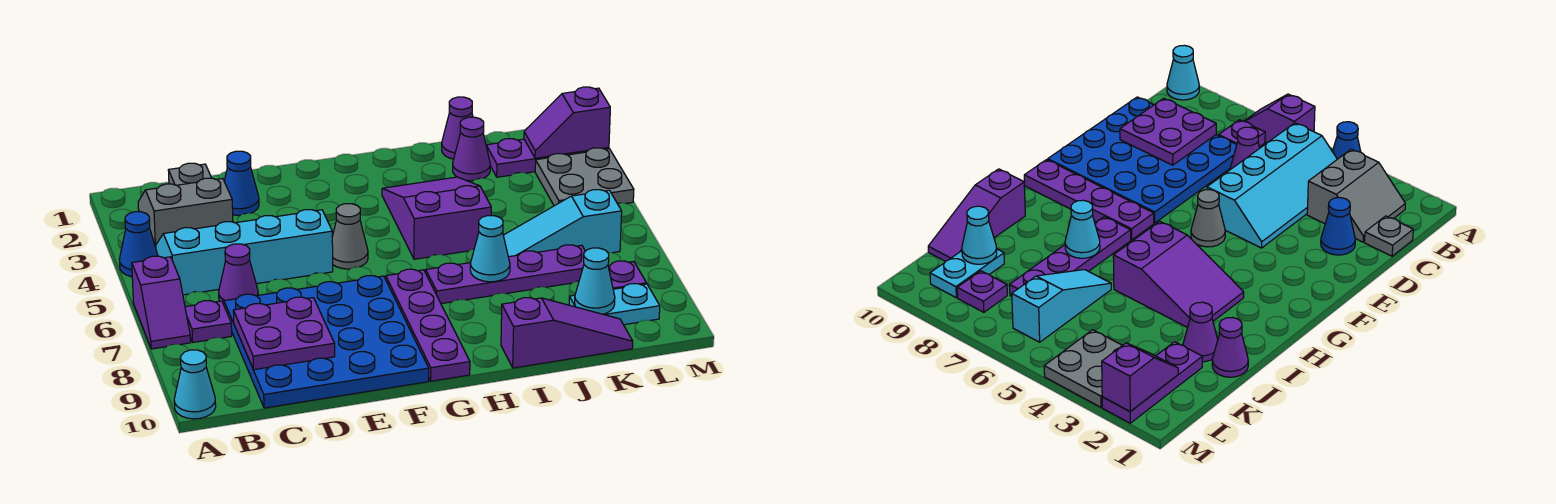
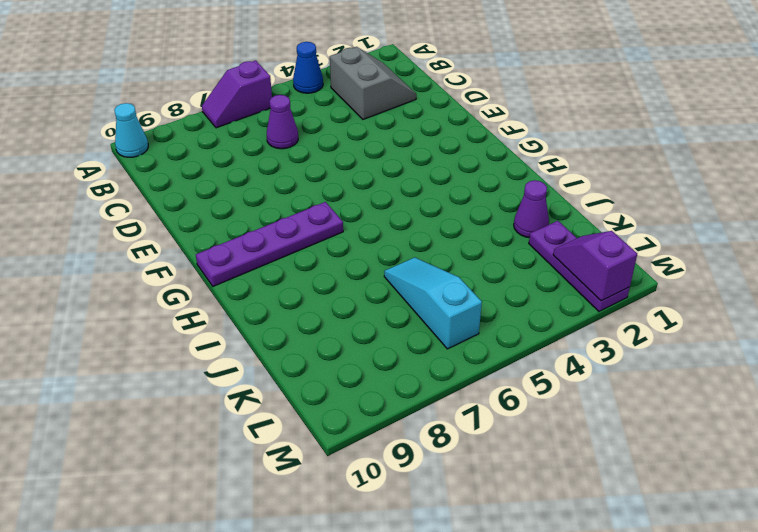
none -> cyan slope B4:E5 level 1 top 5
none -> purple plate B7 level 1
none -> grey plate C1 level 1

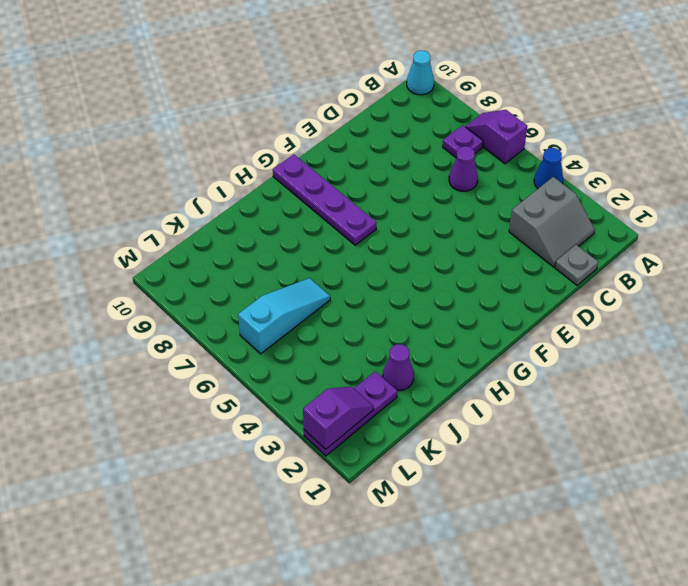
none -> cyan slope B4:E5 level 1 top 5
none -> blue plate C7:F10 level 1
none -> blue cone D2 level 1

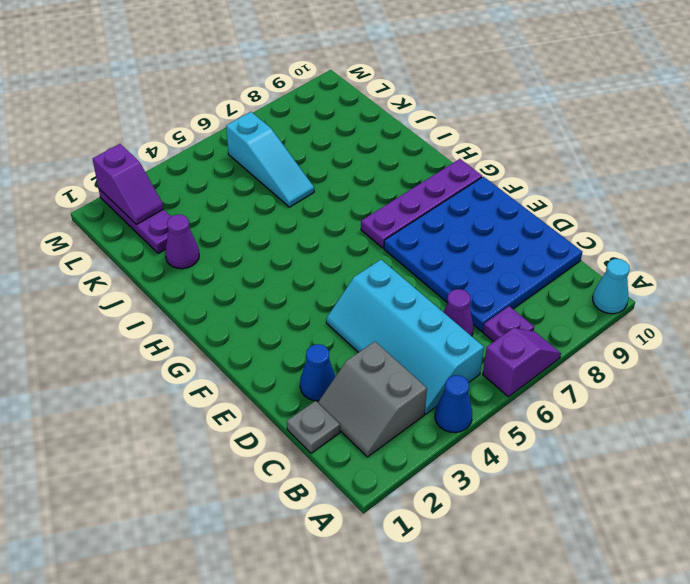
none -> grey cone F5 level 1
none -> purple slope H3:I5 level 1 top 5
none -> purple plate H7:K7 level 1

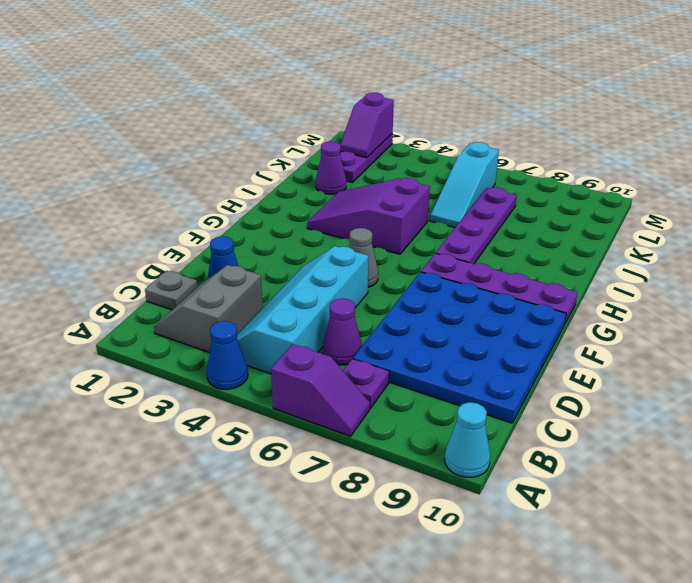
none -> purple slope I10:K10 level 1 top I
none -> purple cone J1 level 1
none -> cyan plate K9:L9 level 1

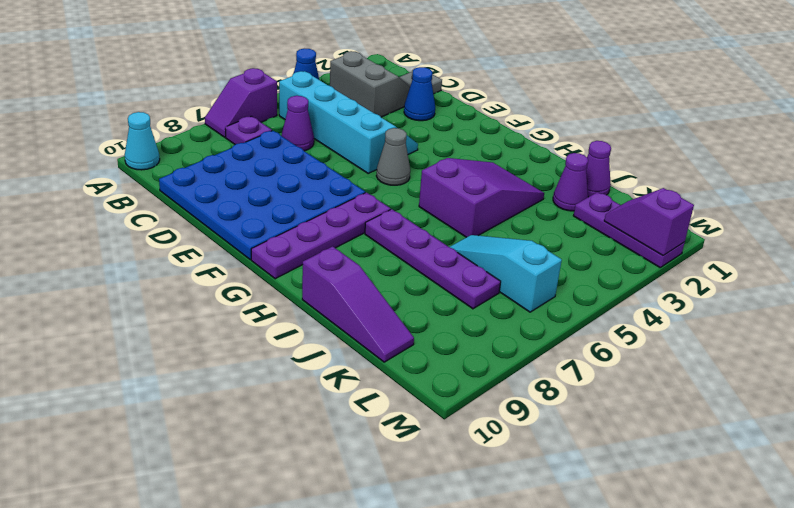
none -> cyan plate K9:L9 level 1
none -> grey plate L3:M4 level 1
none -> purple plate L8 level 1

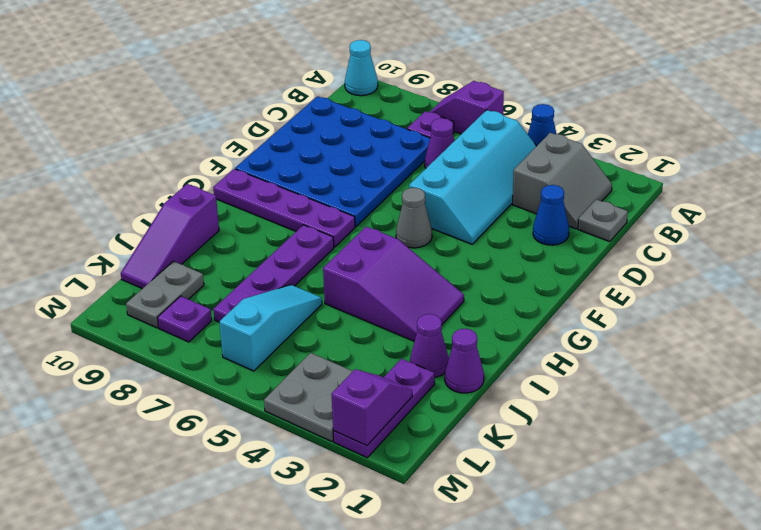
grey plate K9:L9 level 1 -> cyan plate K9:L9 level 1
none -> purple plate C8:D9 level 2
none -> cyan cone I7 level 2
none -> cyan cone K9 level 2

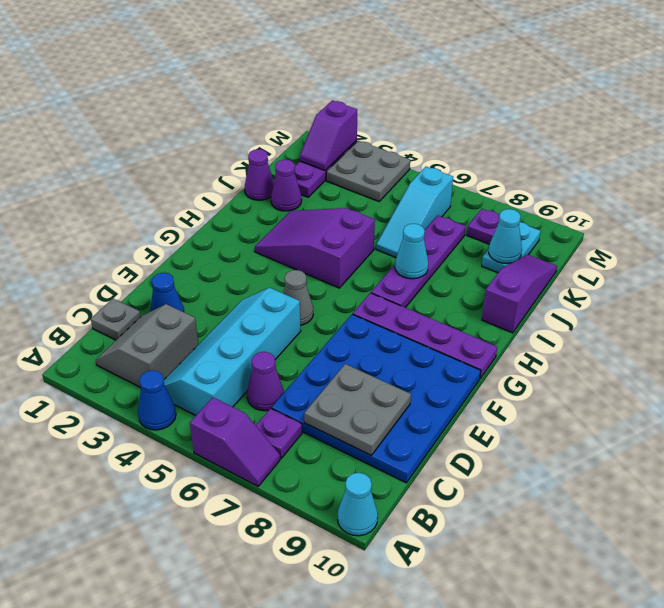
grey plate C8:D9 level 2 -> purple plate C8:D9 level 2

